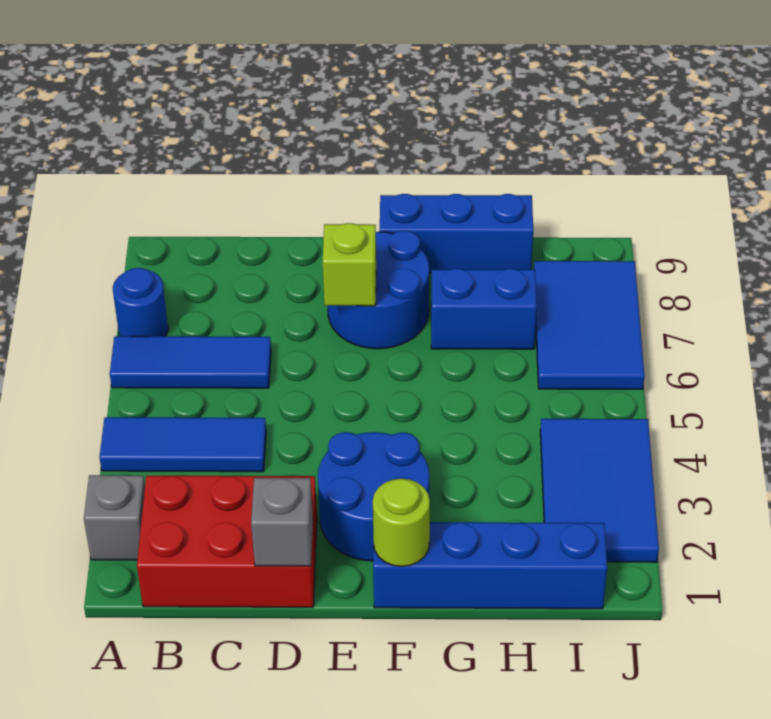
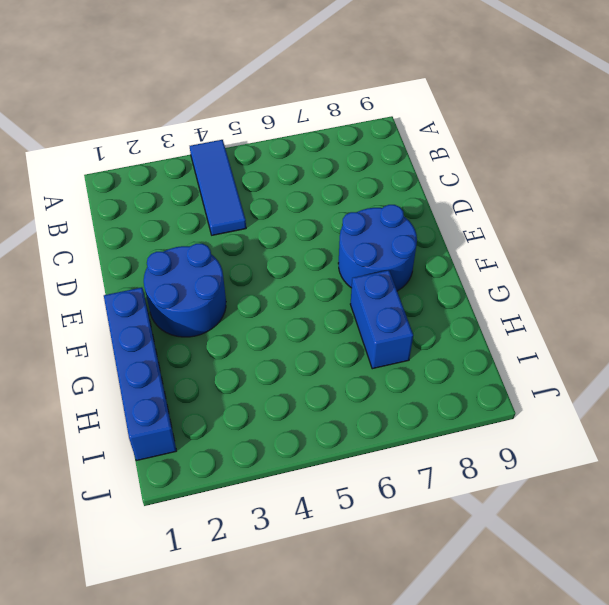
none -> grey brick A2 level 1
none -> blue tile A6:C6 level 1
none -> blue round brick A7 level 1

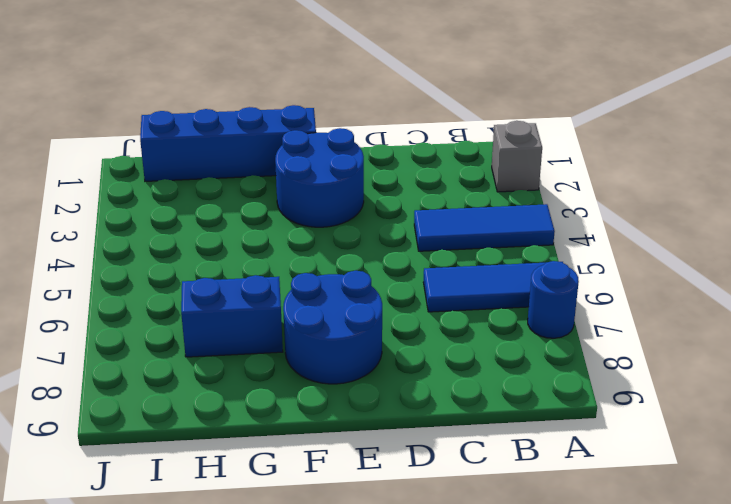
none -> red brick B1:D2 level 1
none -> blue brick F9:H9 level 1
none -> blue tile I2:J4 level 1

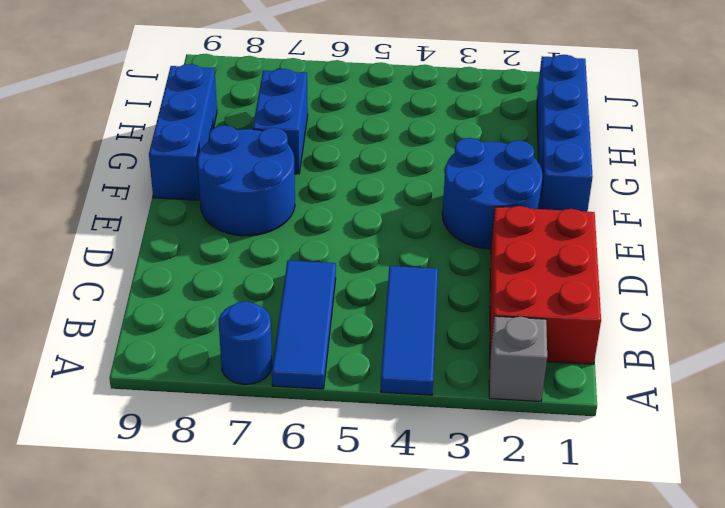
none -> blue tile I2:J4 level 1
none -> blue tile I6:J8 level 1
none -> grey brick D1 level 2

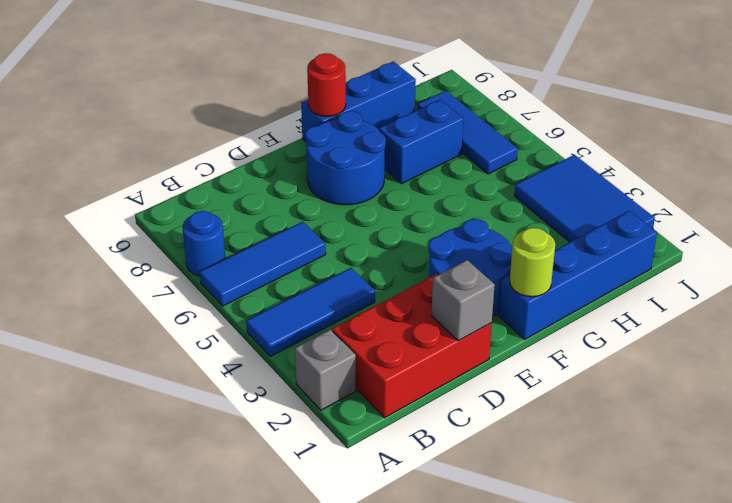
red round brick F9 level 2 -> none
blue tile I6:I8 level 1 -> blue tile I6:J8 level 1
none -> lime brick E7 level 2

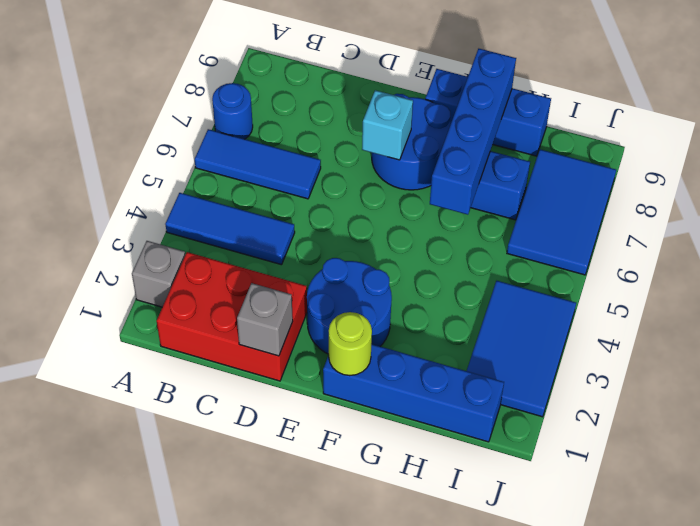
cyan brick E7 level 2 -> lime brick E7 level 2
blue brick G6:G9 level 2 -> none

